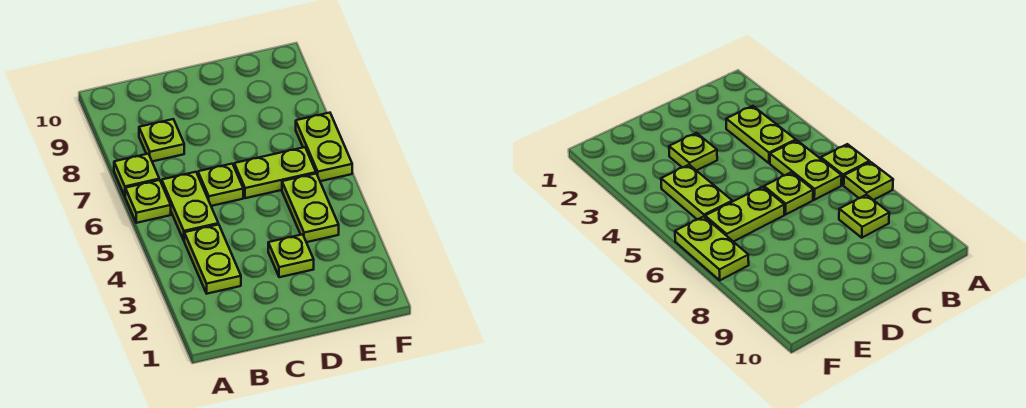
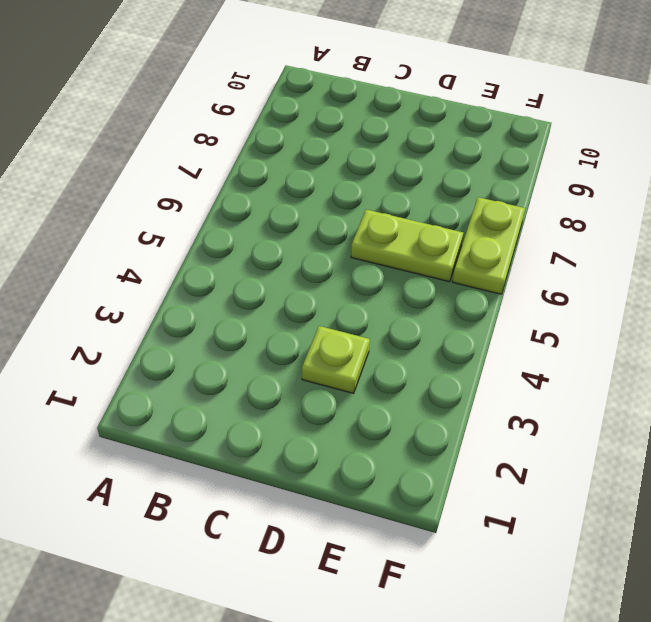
none -> lime plate A6 level 1
none -> lime plate A7 level 1

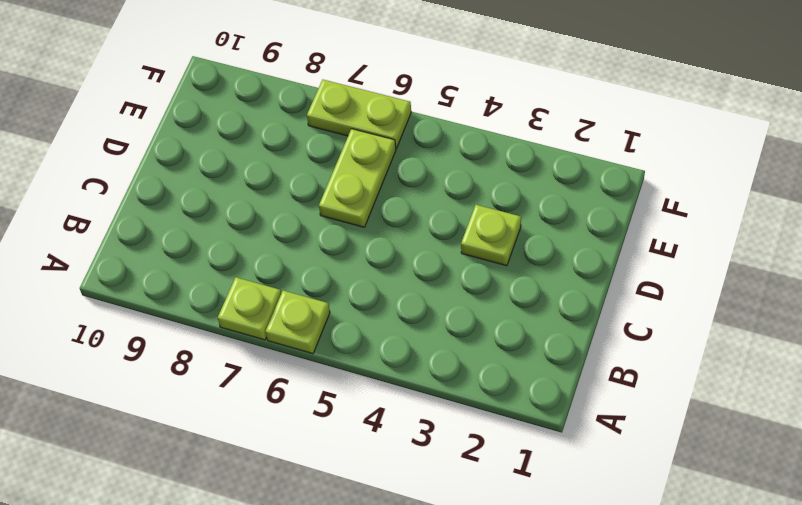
none -> lime plate B3:B4 level 1
none -> lime plate B5:B6 level 1

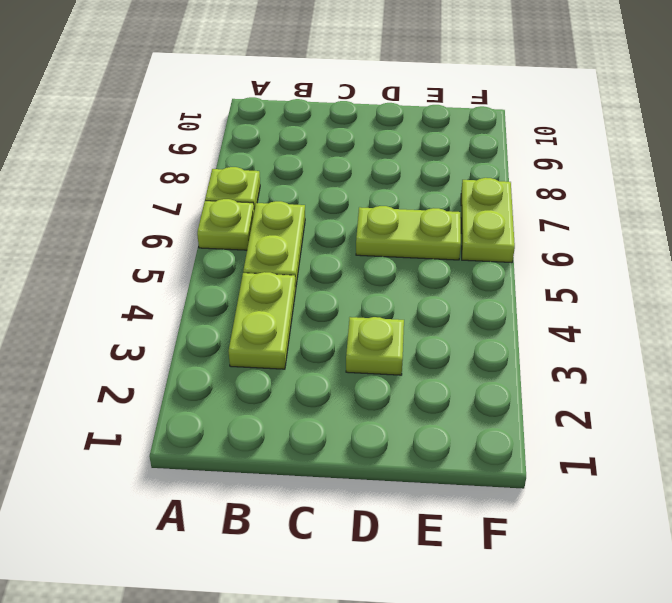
none -> lime plate B8 level 1
none -> lime plate C6 level 1

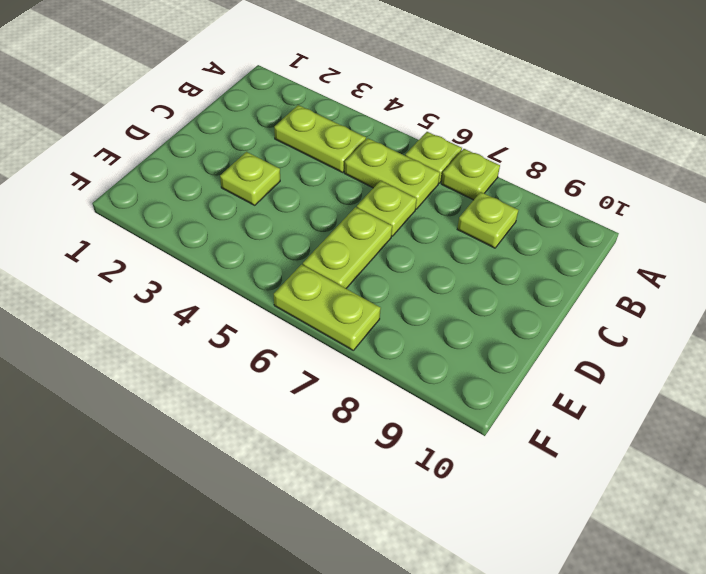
none -> lime plate E4:E5 level 1

